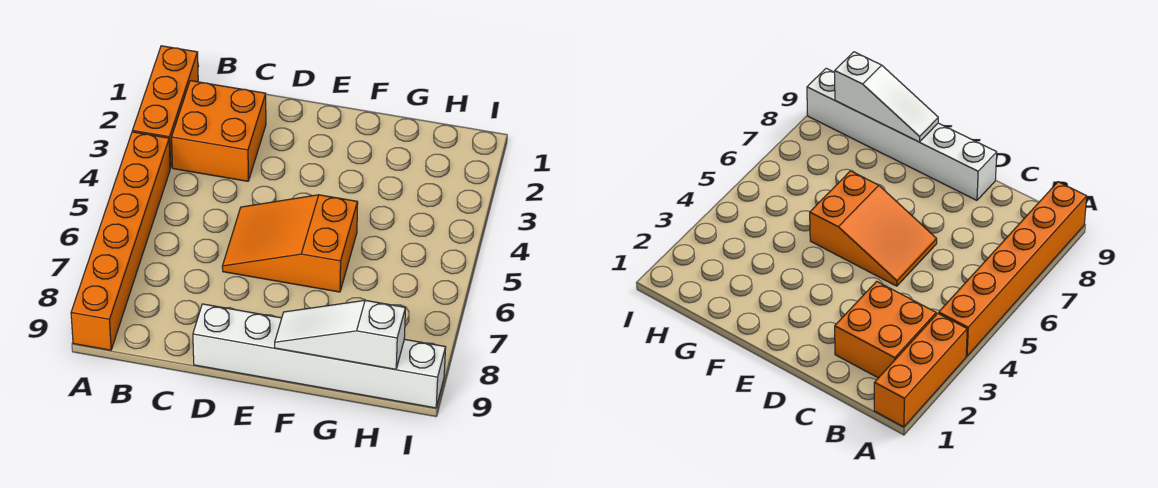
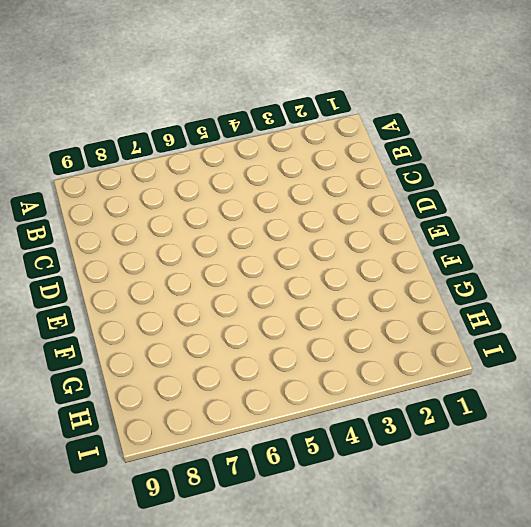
none -> orange brick A1:A3 level 1
none -> orange brick A4:A9 level 1

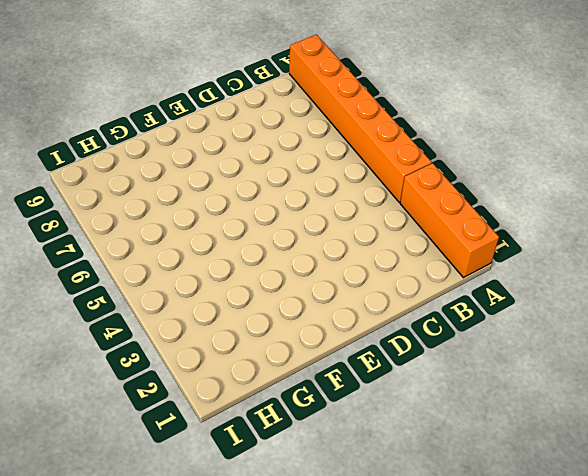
none -> orange brick B2:C3 level 1
none -> orange slope D5:F6 level 1 top F

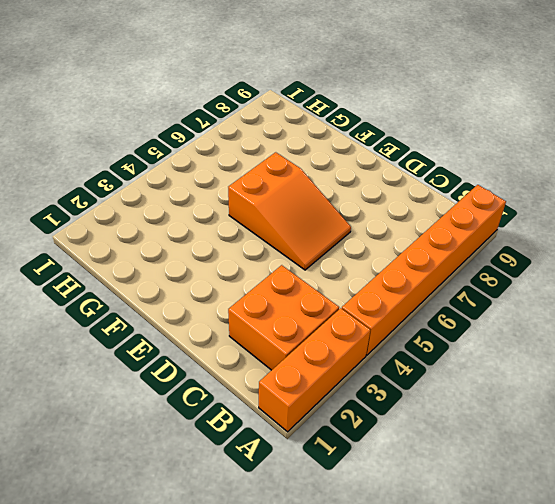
none -> white brick D9:I9 level 1
none -> white slope F9:H9 level 2 top H

